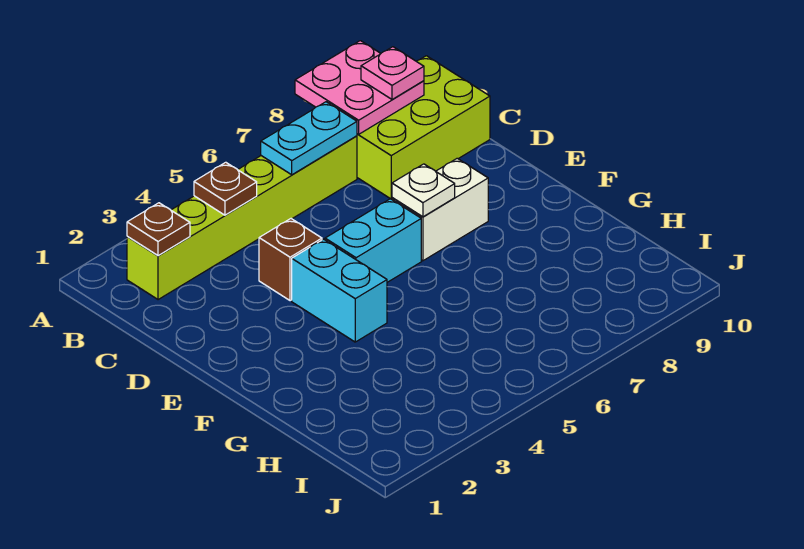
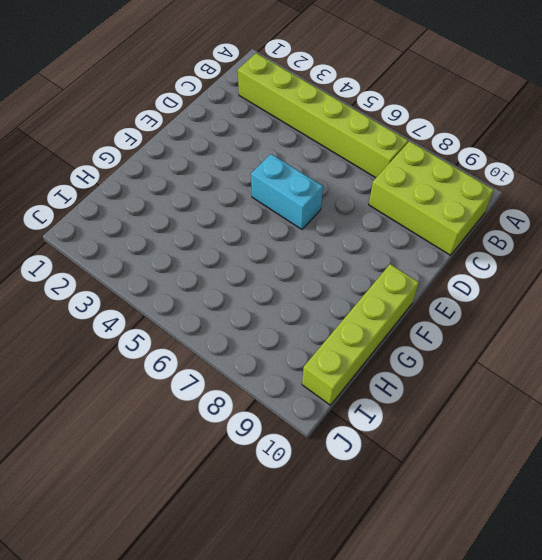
lime brick F10:I10 level 1 -> none
none -> brown brick D4 level 1
none -> cyan brick E4:F4 level 1
none -> white brick E7:E8 level 1

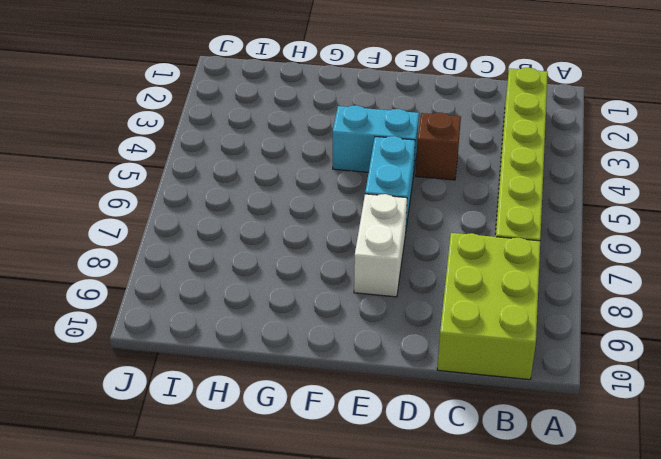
none -> pink plate A8:B9 level 2
none -> brown plate B2 level 2
none -> brown plate B4 level 2

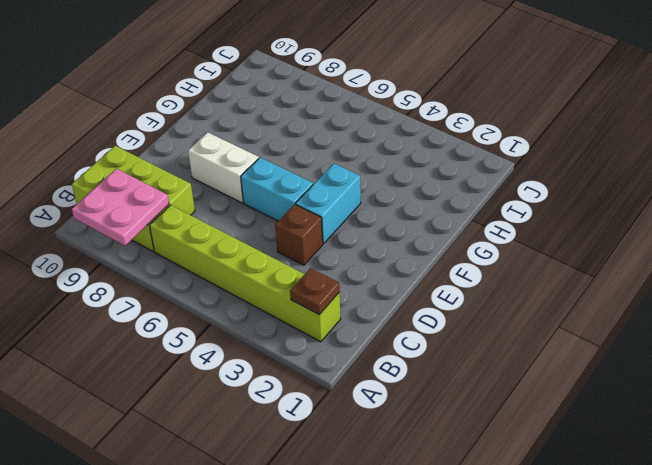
none -> brown plate B4 level 2
none -> cyan plate B6:B7 level 2
none -> white plate E7 level 2

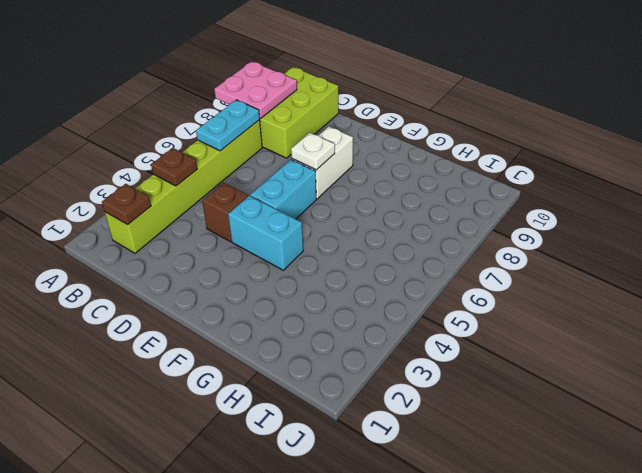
none -> pink plate B9 level 3

